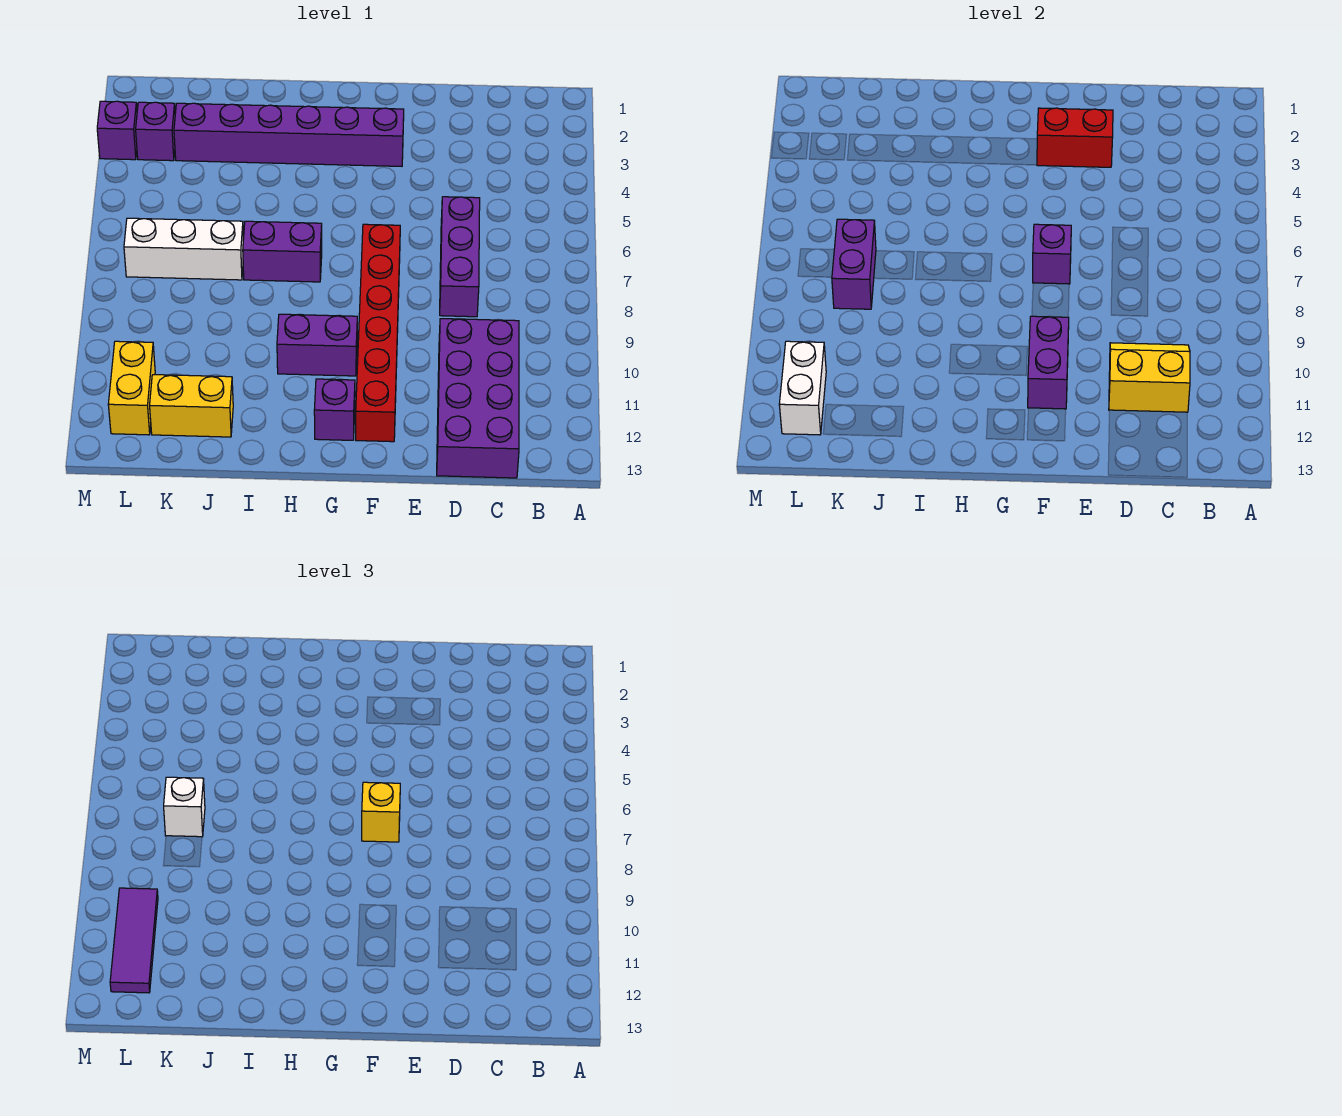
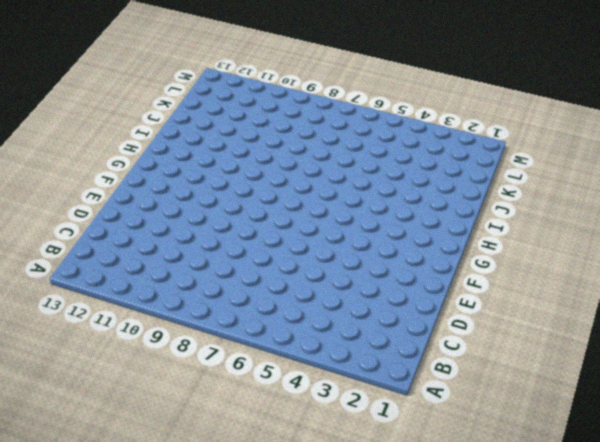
none -> purple brick C10:D13 level 1
none -> purple brick D6:D8 level 1
none -> purple brick F3:K3 level 1

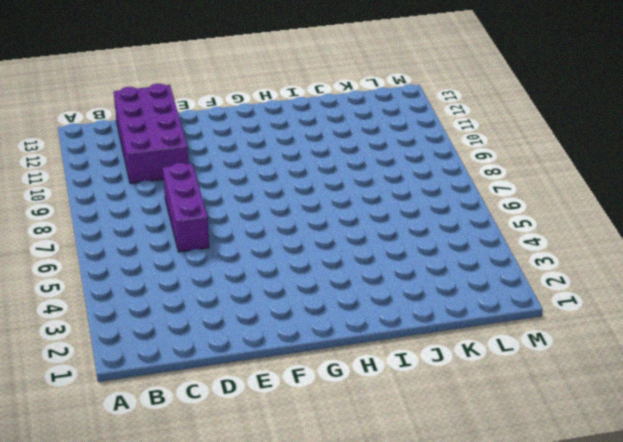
none -> purple brick F3:K3 level 1
none -> red brick F7:F12 level 1
none -> purple brick G10:H10 level 1

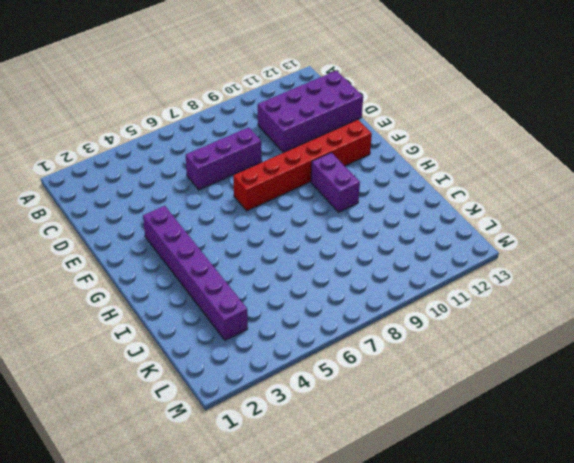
none -> purple brick G12 level 1
none -> purple brick H7:I7 level 1
none -> white brick J7:L7 level 1

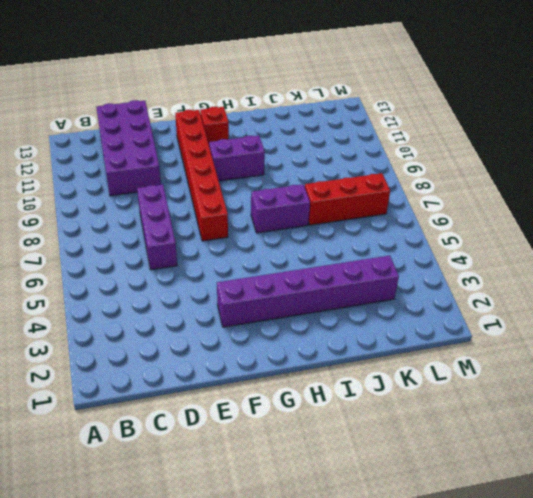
red brick G12 level 1 -> purple brick G12 level 1
red brick J7:L7 level 1 -> white brick J7:L7 level 1
none -> yellow brick J12:K12 level 1
none -> purple brick L3 level 1
none -> yellow brick L11:L12 level 1

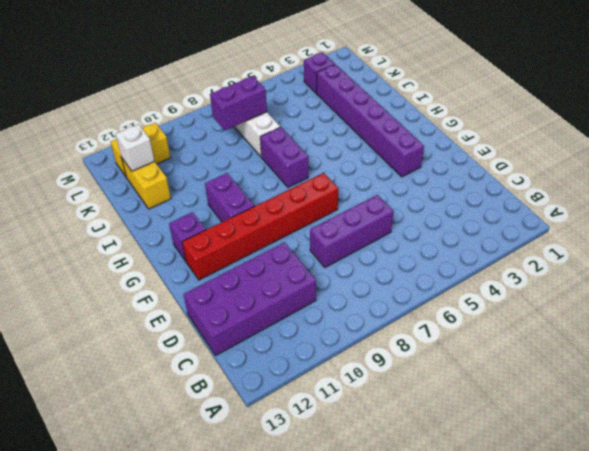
white brick K12 level 2 -> white brick K7 level 3
none -> purple brick M3 level 1
none -> yellow slope C10:D11 level 2 top 11
none -> red brick E3:F3 level 2

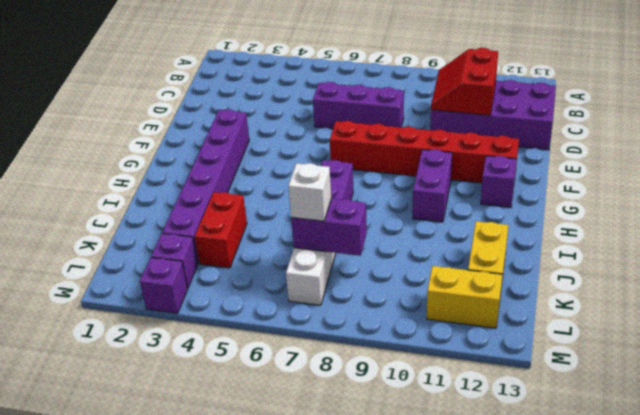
red slope C10:D11 level 2 top 11 -> yellow slope C10:D11 level 2 top 11
red brick J4:K4 level 1 -> red brick E3:F3 level 2
none -> purple brick F7 level 2
none -> purple brick F10:F11 level 2
none -> white brick L11:L12 level 2

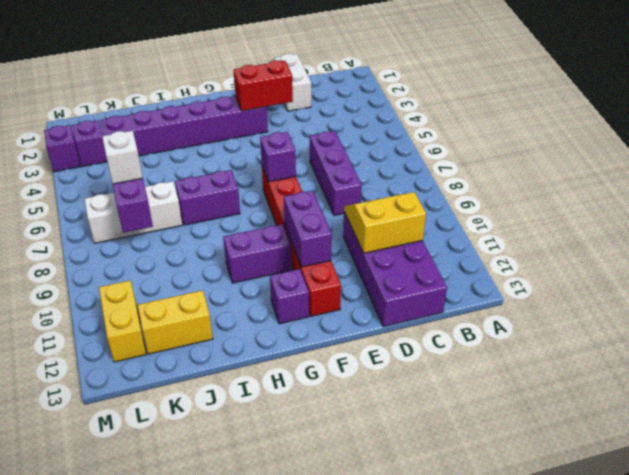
white brick D1:D2 level 1 -> white brick L11:L12 level 2
none -> yellow brick F7 level 3
none -> purple tile L10:L12 level 3

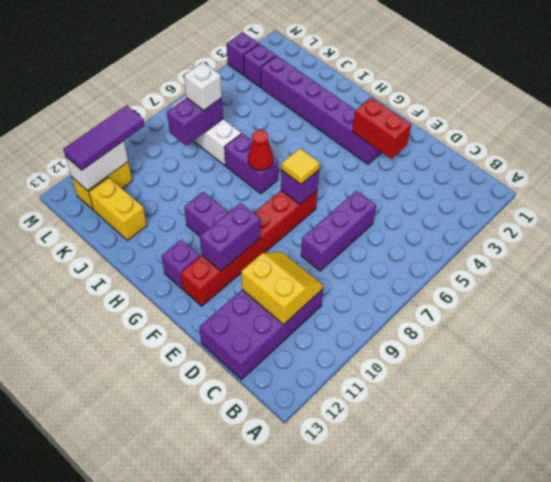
yellow tile F7 level 3 -> yellow brick F7 level 3
red cone H7 level 2 -> none

